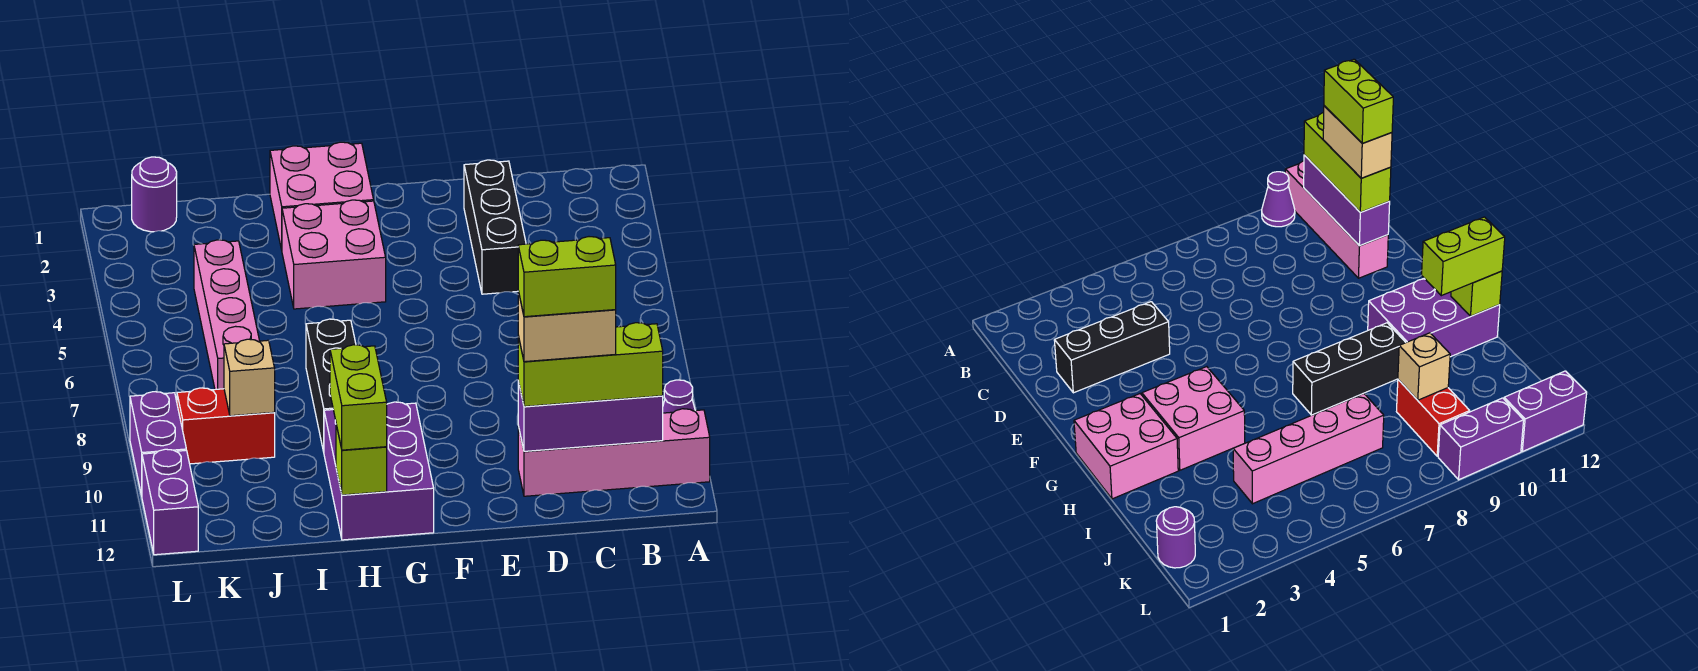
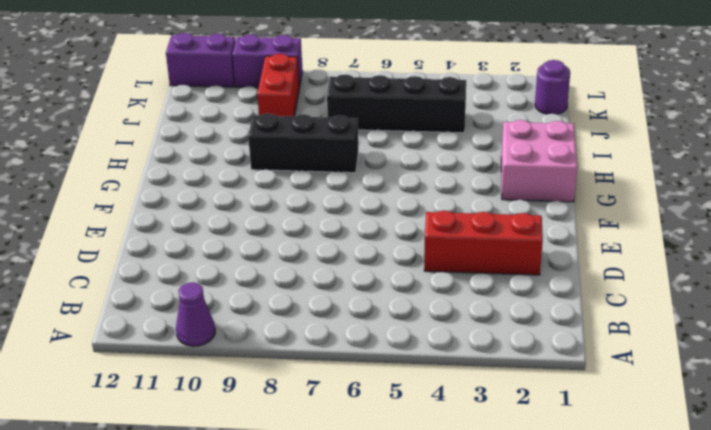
red brick D2:D4 level 1 -> black brick D2:D4 level 1
black brick J4:J7 level 1 -> pink brick J4:J7 level 1
none -> pink brick A11:D11 level 1
none -> pink brick G3:H4 level 1
none -> purple brick G10:H12 level 1

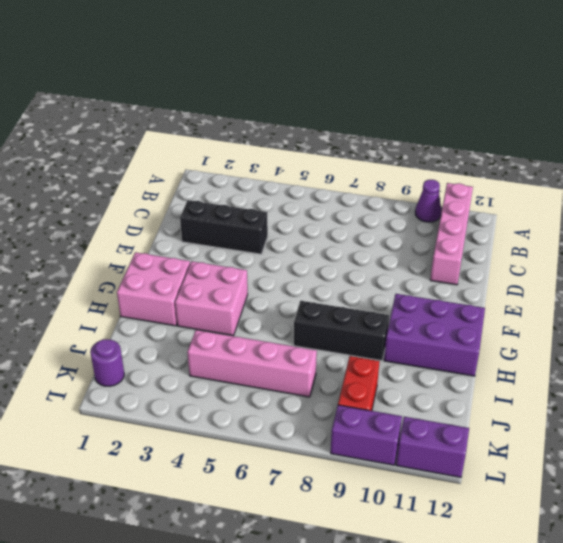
none -> purple brick B11:D11 level 2
none -> lime brick H12 level 2
none -> tan brick J9 level 2

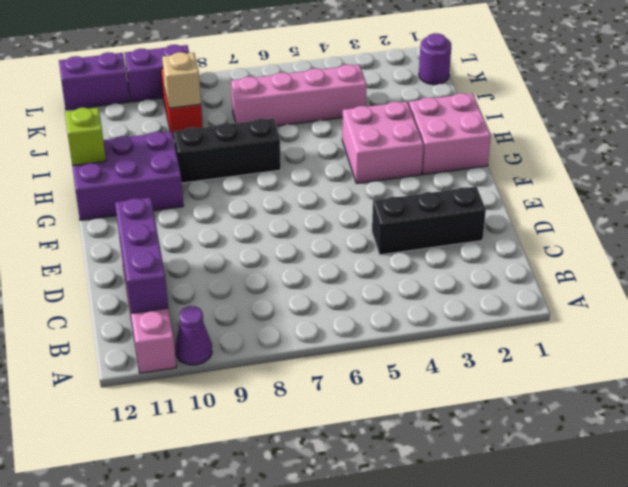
none -> lime brick B11:D11 level 3
none -> lime brick H11:H12 level 3
none -> tan brick C11:D11 level 4

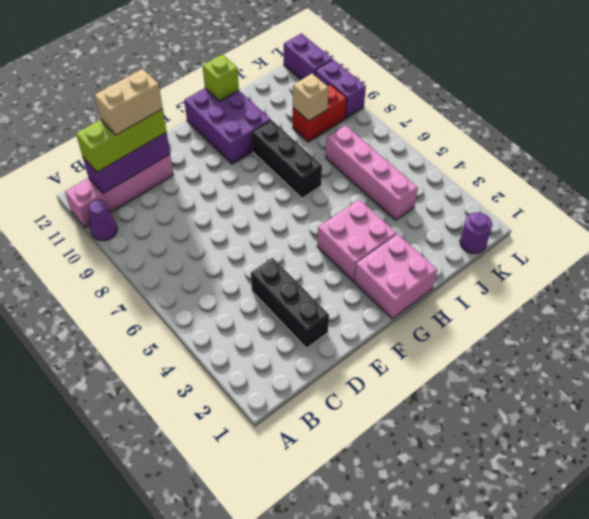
none -> lime brick H11:H12 level 3
none -> lime brick C11:D11 level 5

